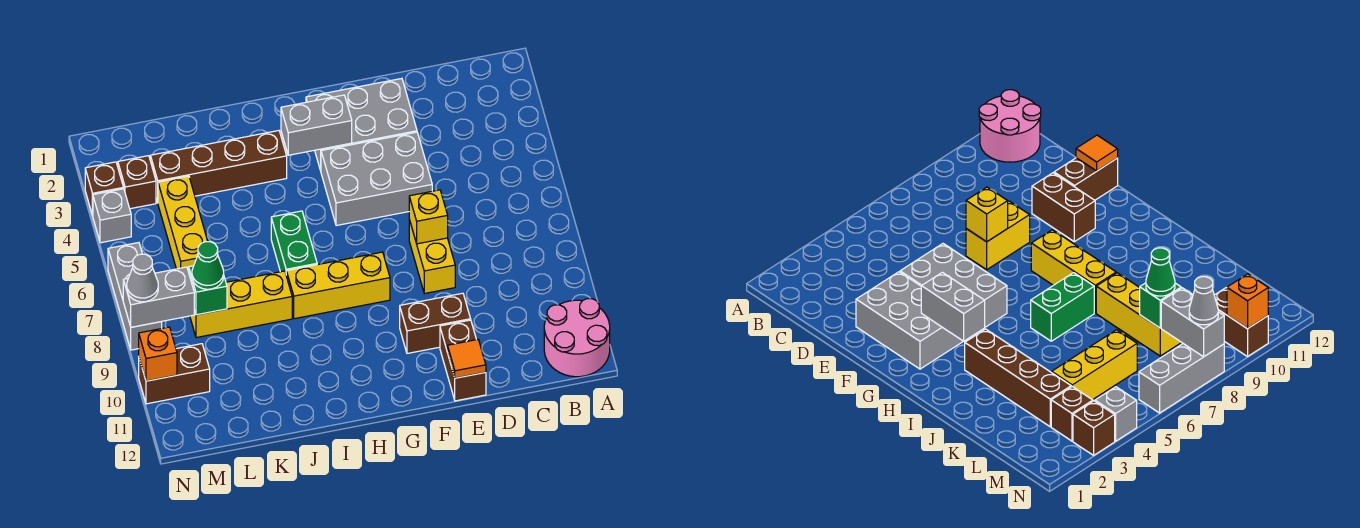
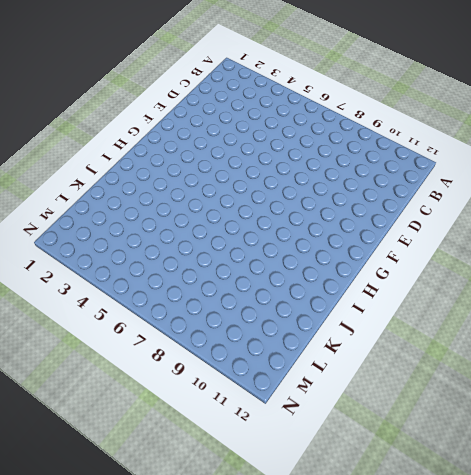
none -> pink round brick A11:B12 level 1
none -> grey brick E2:G3 level 1
none -> grey brick E4:G5 level 1

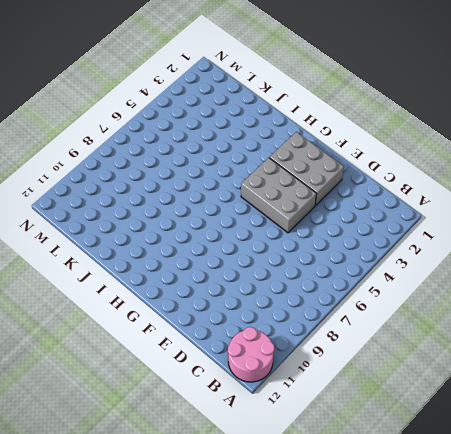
none -> yellow brick E7:E8 level 1
none -> brown brick E10:F10 level 1
none -> brown brick E11:E12 level 1

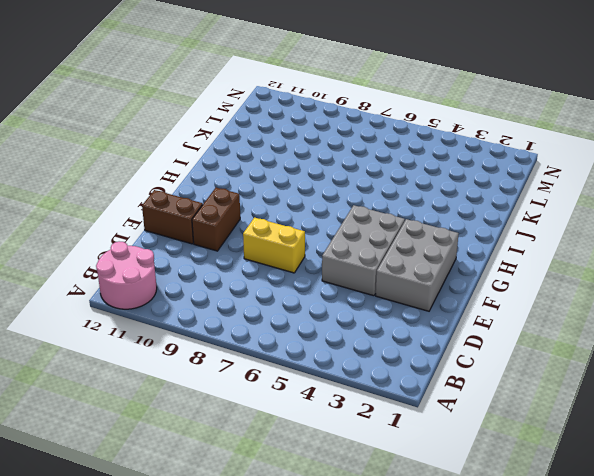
none -> yellow brick G8:I8 level 1
none -> brown brick I3:L3 level 1
none -> green brick I6:I7 level 1

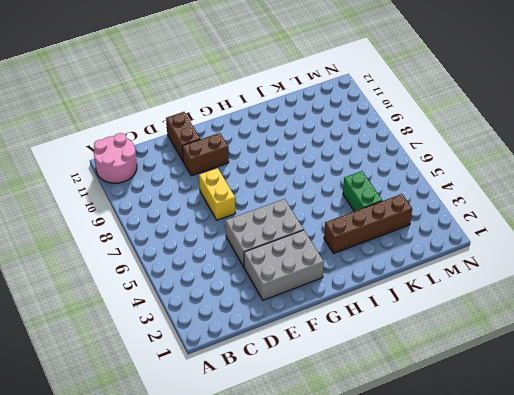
green brick K4:K5 level 1 -> green brick I6:I7 level 1
none -> yellow brick G8:I8 level 1
none -> yellow brick J8:L8 level 1
none -> yellow brick L4:L6 level 1

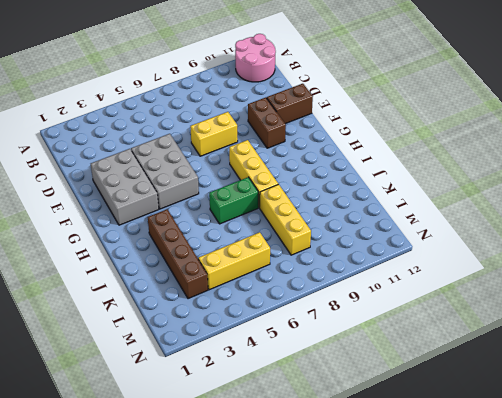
none -> brown brick M3 level 1
none -> brown brick M10:N10 level 1
none -> brown brick N3 level 1

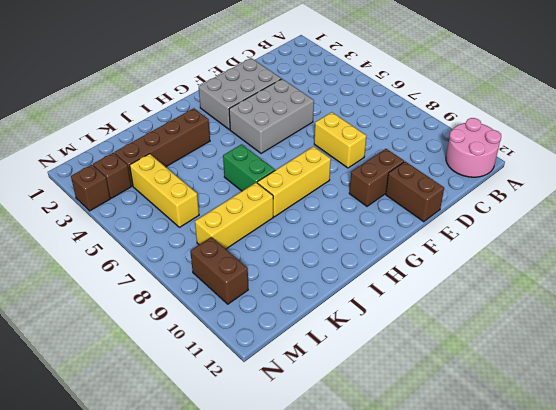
brown brick M9:M10 level 1 -> brown brick M10:N10 level 1
none -> grey brick N4 level 1
none -> grey brick N6:N8 level 1
none -> yellow brick E7 level 2

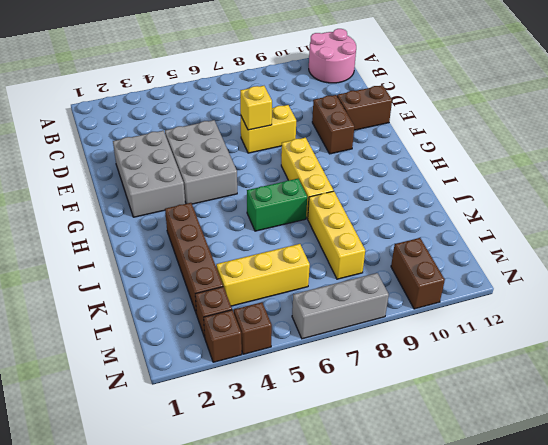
brown brick N4 level 1 -> grey brick N4 level 1
none -> orange tile E12 level 2
none -> grey brick G3:H3 level 2
none -> green brick L8 level 2

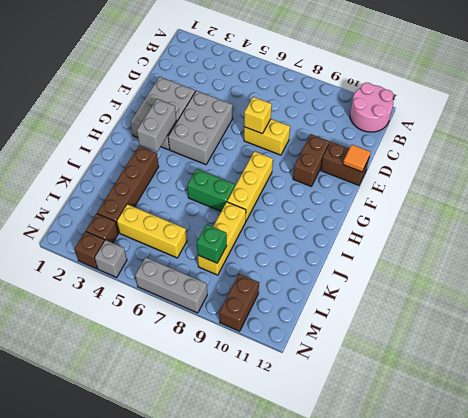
none -> grey brick M8:N8 level 2
none -> orange brick N10 level 2
none -> green cone L8 level 3

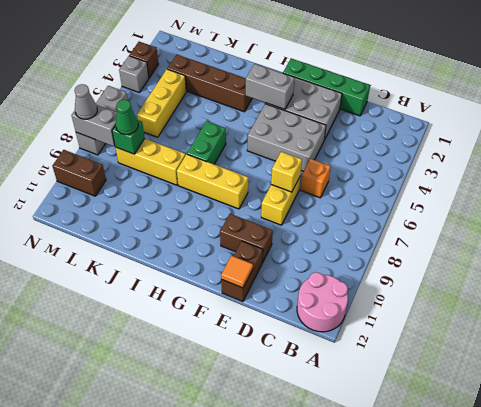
green brick D1:G1 level 1 -> none
orange brick D6 level 1 -> orange brick N10 level 2
none -> brown brick M3 level 1

